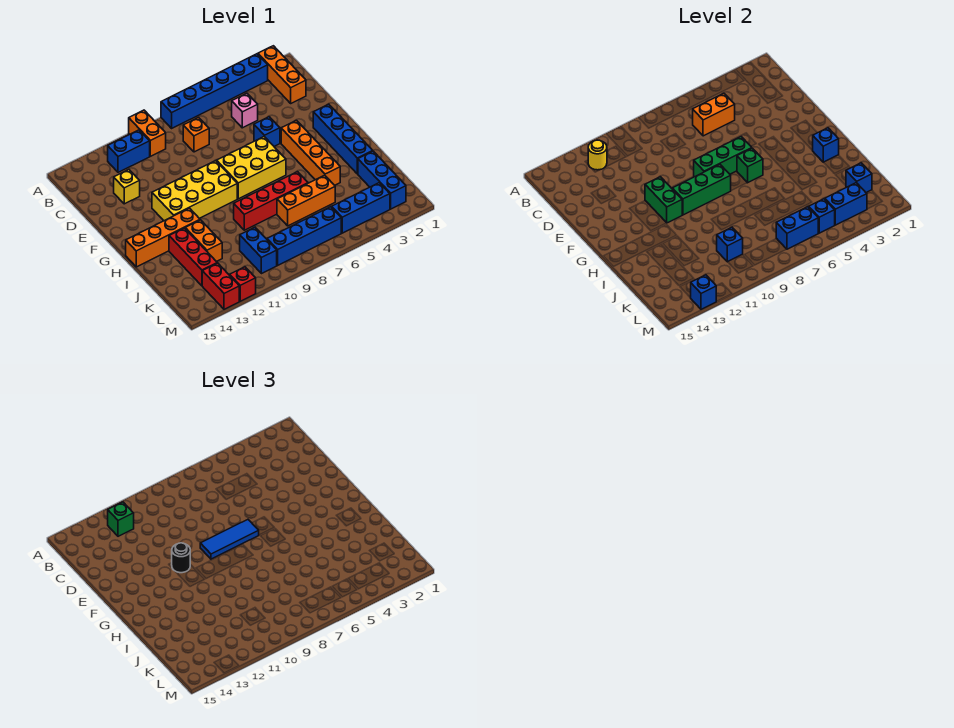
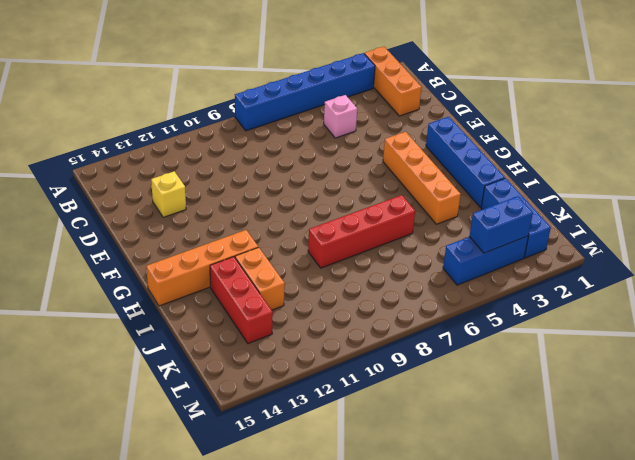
none -> orange brick A10:B10 level 1
none -> blue brick B11:B12 level 1
none -> orange brick C8 level 1
none -> blue brick E5 level 1

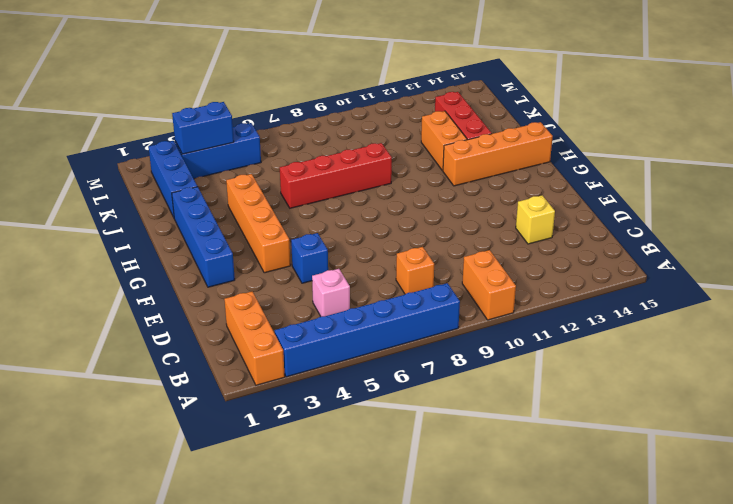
none -> blue brick B11:B12 level 1
none -> yellow brick F6:G8 level 1
none -> yellow brick F9:G12 level 1
none -> orange brick J5:J7 level 1

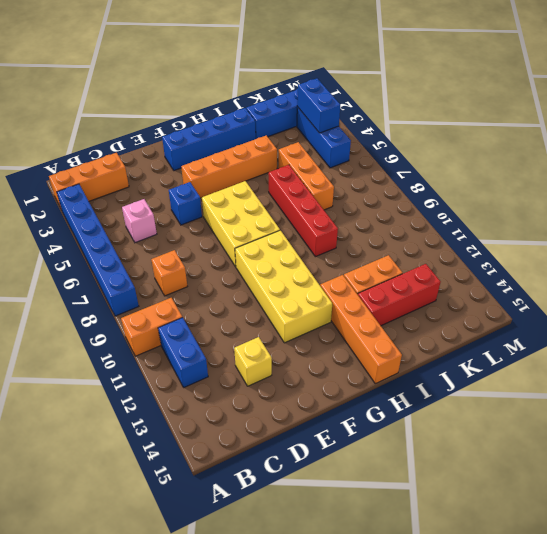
none -> blue brick K10:L10 level 1
none -> blue brick L6:L9 level 1
none -> red brick L13:M13 level 1
none -> red brick M12 level 1

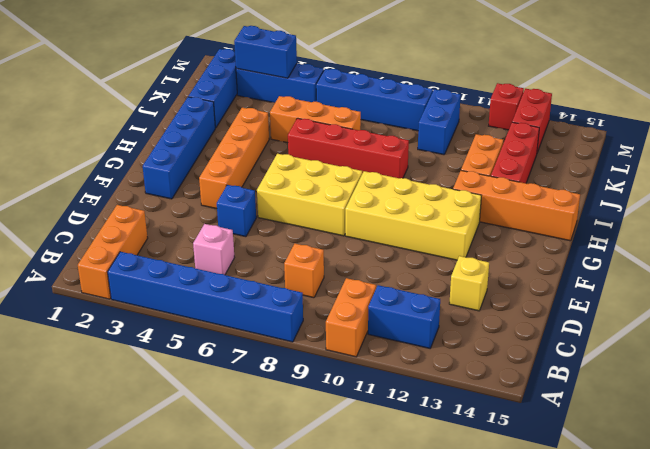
none -> yellow round brick B12 level 2
none -> orange brick C5:C6 level 2
none -> green brick F6:F8 level 2
none -> green brick F11:G11 level 2

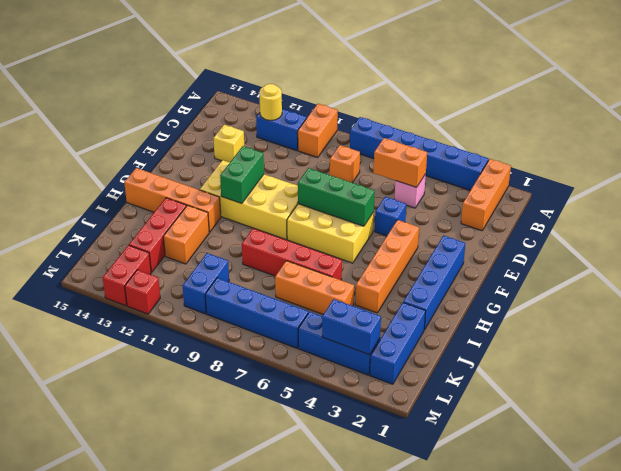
none -> green brick G6 level 2
none -> green brick G8:G10 level 2
none -> blue brick H2 level 2
none -> blue brick K2 level 2

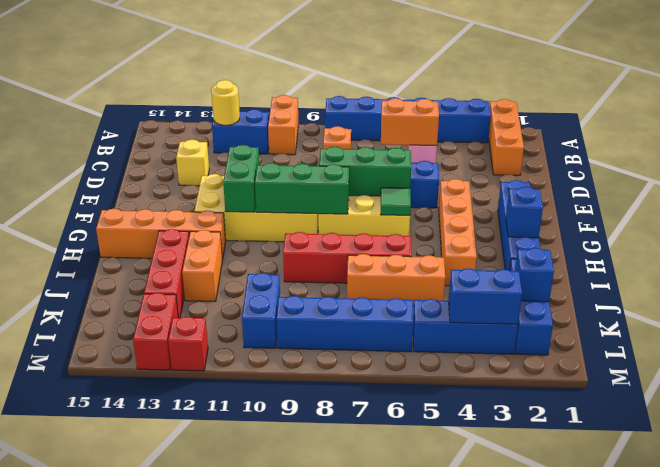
green tile G6 level 2 -> green brick G6 level 2
none -> blue brick K10 level 2
none -> blue brick L5 level 2
none -> blue brick L6:L7 level 2
none -> blue brick M13 level 2

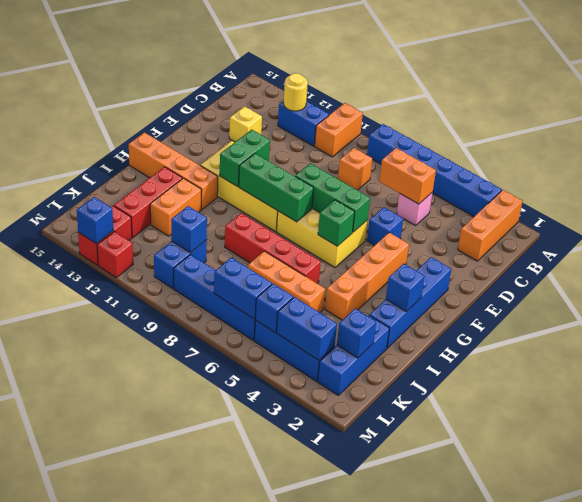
none -> green brick B12 level 3
none -> blue tile F7:F9 level 3
none -> black round brick F11 level 3

